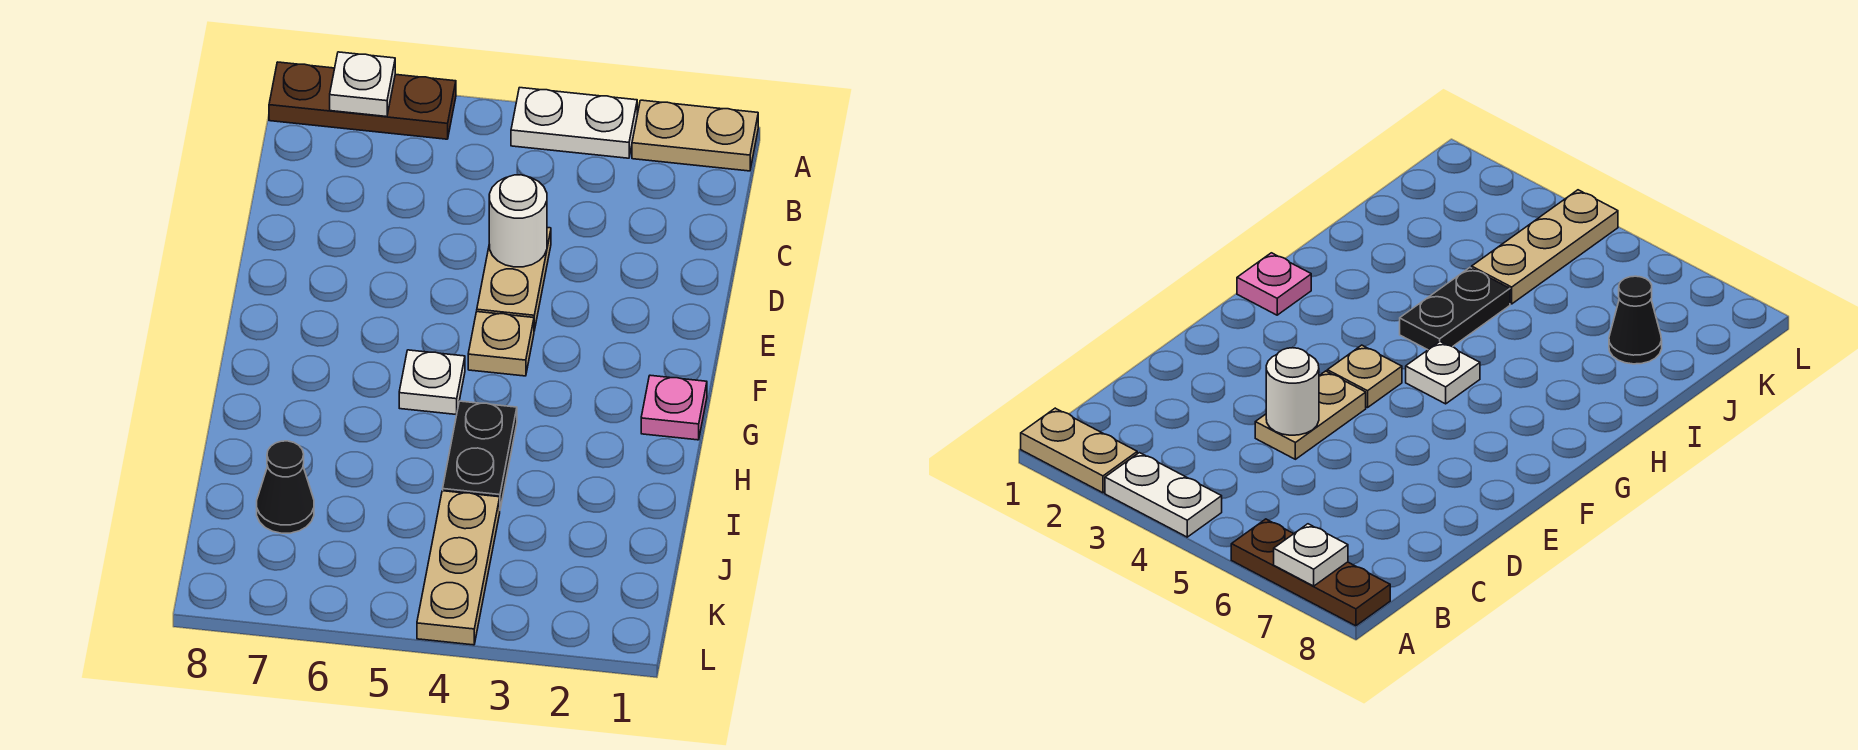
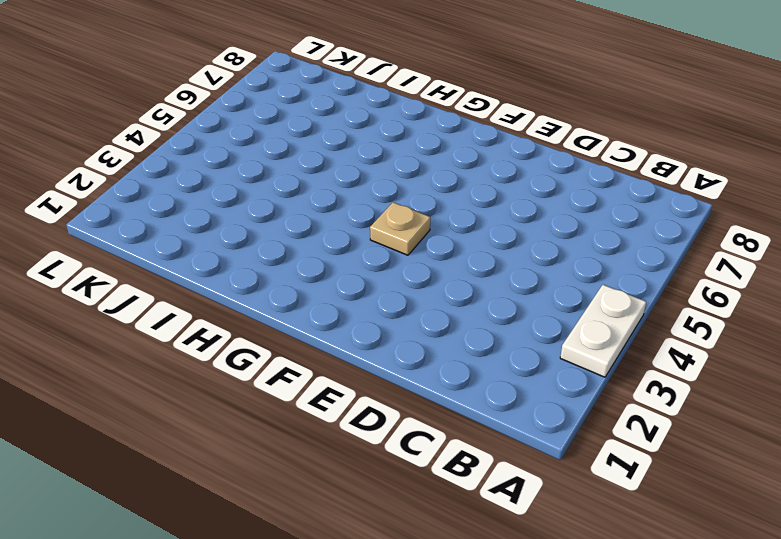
none -> tan plate A1:A2 level 1
none -> brown plate A6:A8 level 1
none -> tan plate D4:E4 level 1

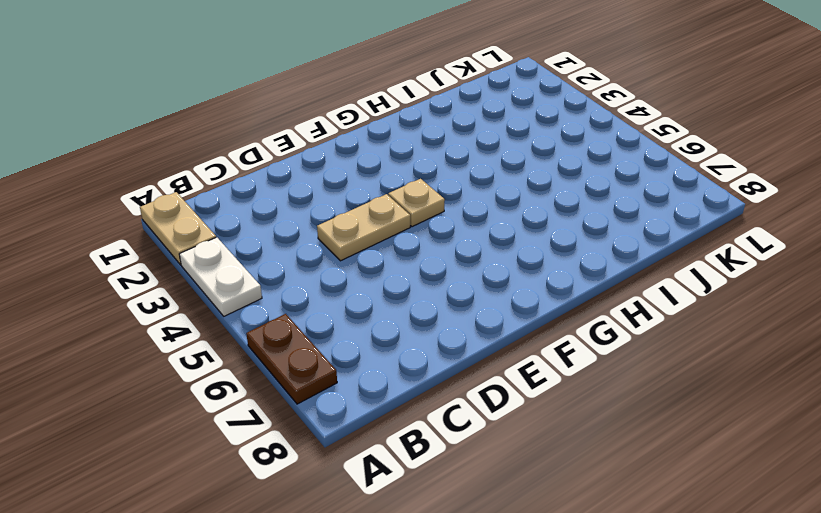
brown plate A6:A7 level 1 -> brown plate A6:A8 level 1
none -> pink plate G1 level 1
none -> white plate G5 level 1
none -> black plate H4:I4 level 1

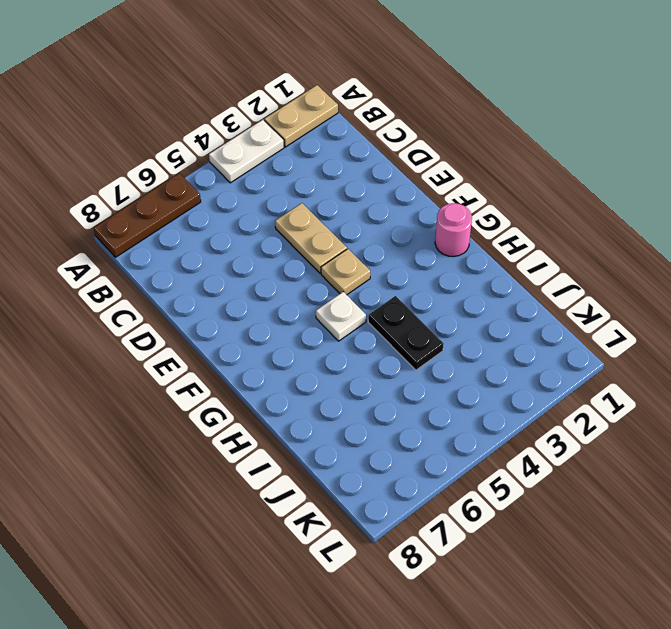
pink round brick G1 level 1 -> pink plate G1 level 1
none -> tan plate J4:L4 level 1
none -> black cone J7 level 1
none -> white plate A7 level 2

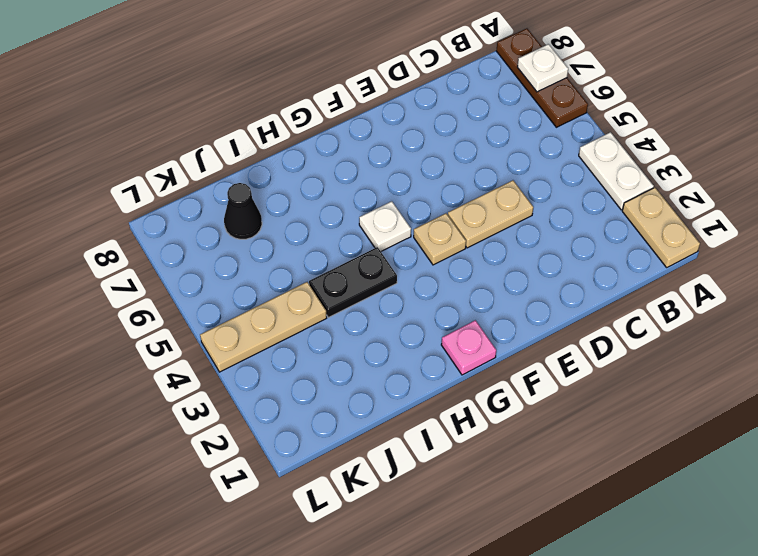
none -> white round brick D4 level 2

